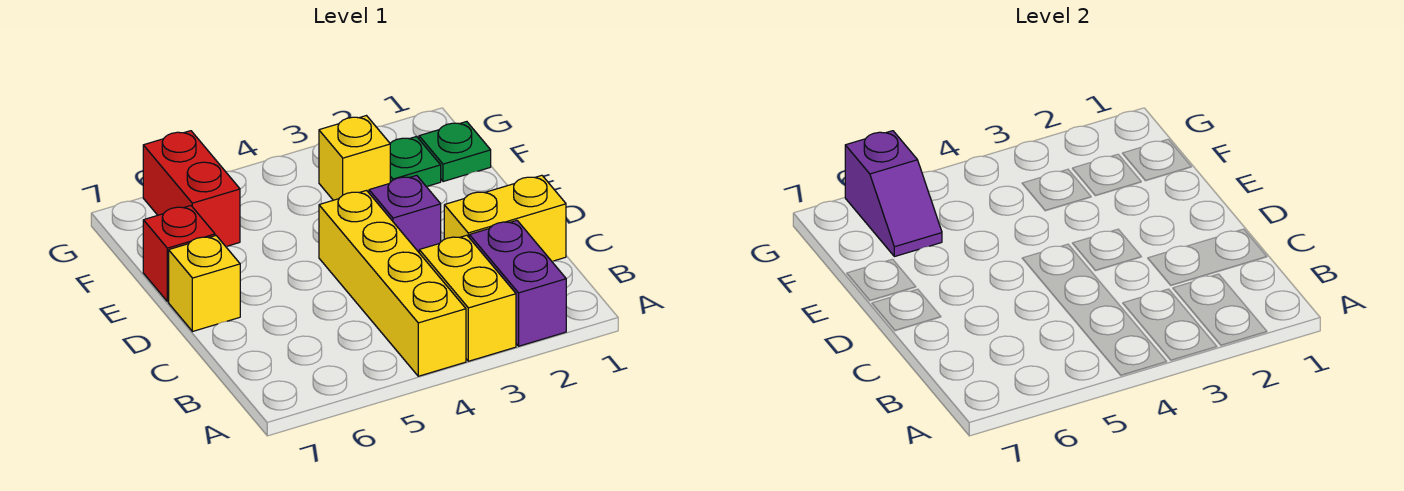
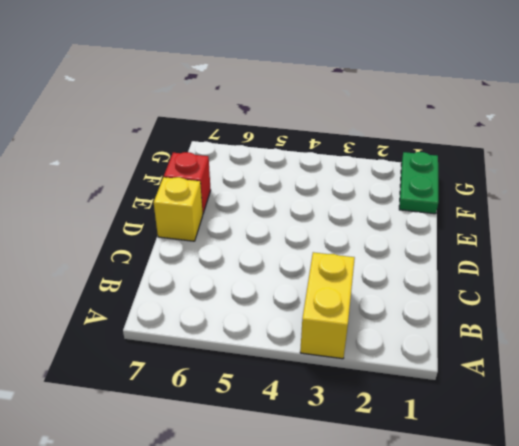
green plate F1:G1 level 1 -> green plate F1 level 1
none -> purple brick A2:B2 level 1
none -> yellow brick A4:D4 level 1
none -> yellow brick C1:C2 level 1

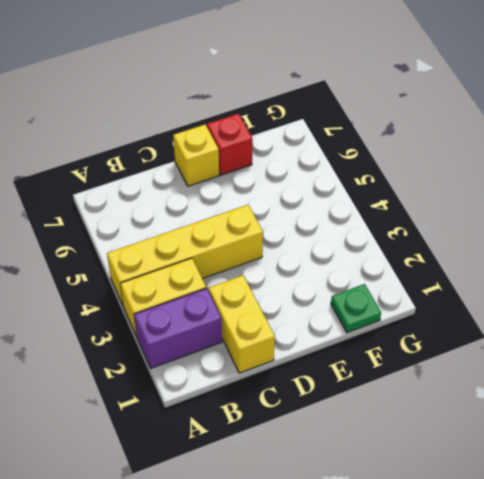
none -> purple brick D3 level 1
none -> green plate F2 level 1
none -> yellow brick F3 level 1

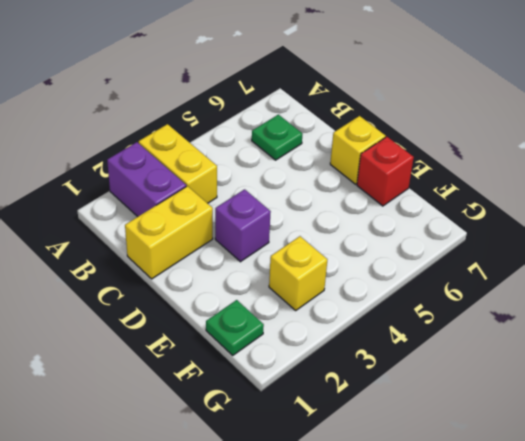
green plate B6 level 1 -> green plate F2 level 1
none -> yellow brick A4:D4 level 1
none -> red brick F6:G6 level 1
none -> purple slope F6:G6 level 2 top G

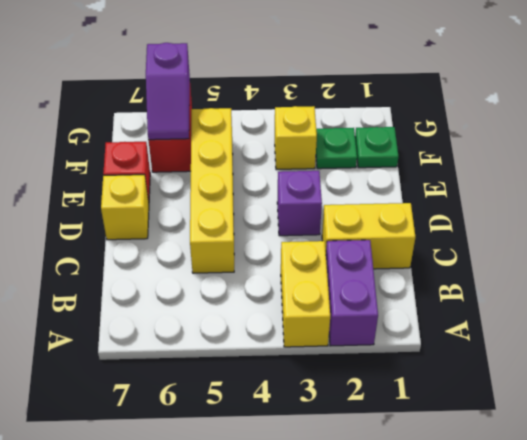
yellow brick C5:F5 level 1 -> yellow brick A4:D4 level 1

